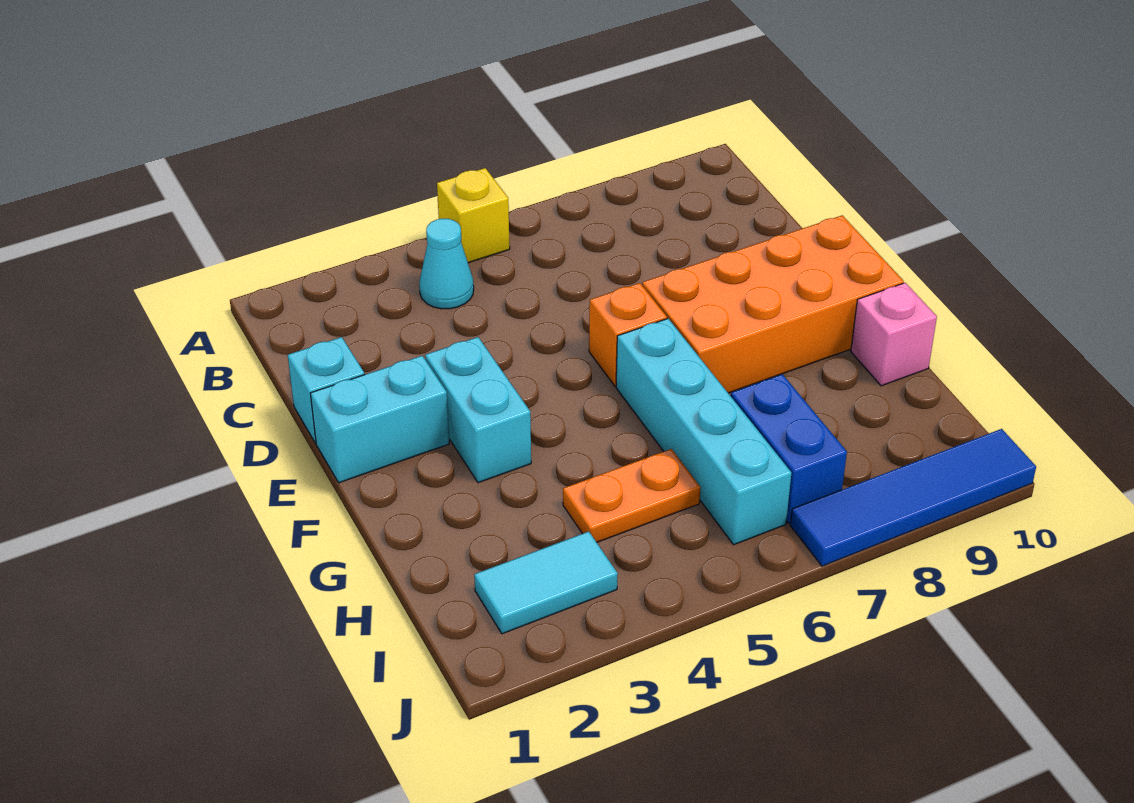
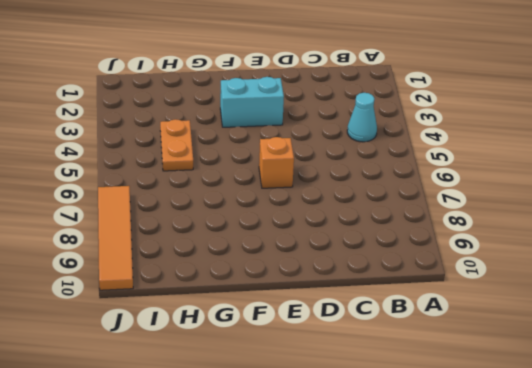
orange tile J7:J10 level 1 -> blue tile J7:J10 level 1
none -> yellow brick A5 level 1
none -> cyan brick D1 level 1
none -> cyan brick E1:E2 level 1

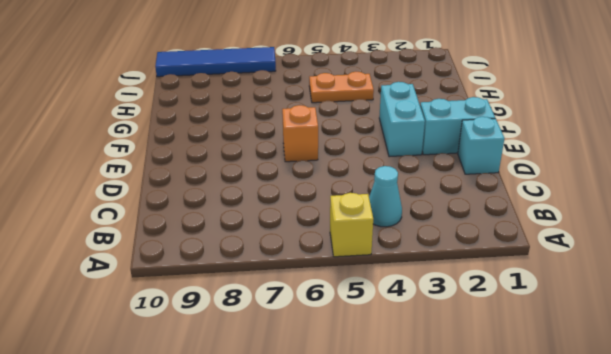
none -> orange brick E7:F10 level 1
none -> cyan brick F6:I6 level 1
none -> pink brick G10 level 1

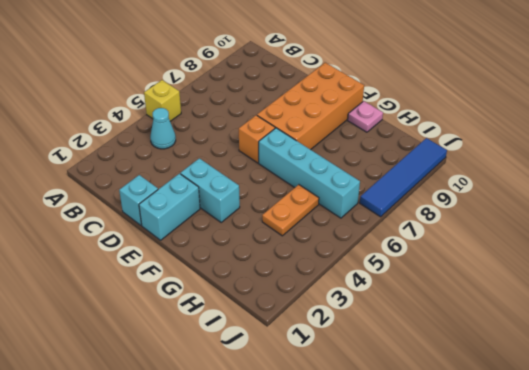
pink plate G10 level 1 -> pink brick G10 level 1
none -> blue brick H7:I7 level 1
none -> cyan tile I2:I3 level 1

